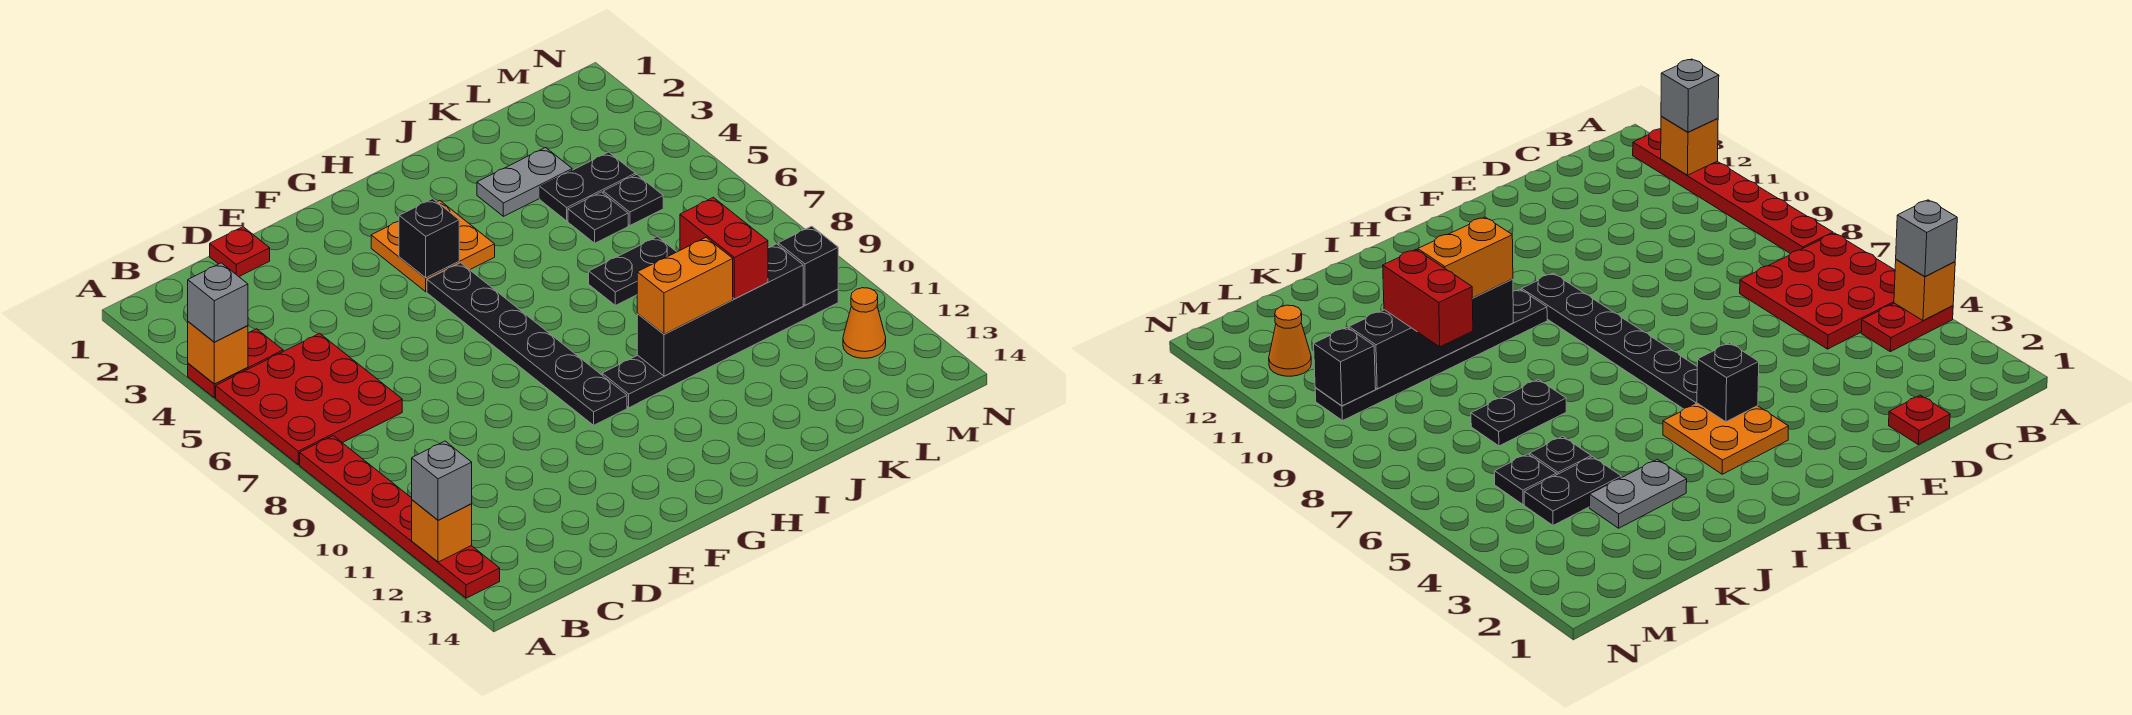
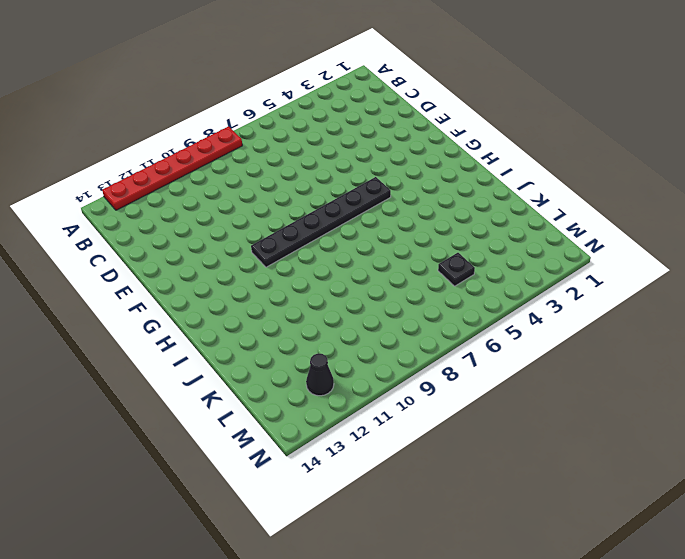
black cone M12 level 1 -> orange cone M12 level 1
none -> red plate A4:B4 level 1
none -> red plate A5:C7 level 1
none -> red plate D1 level 1

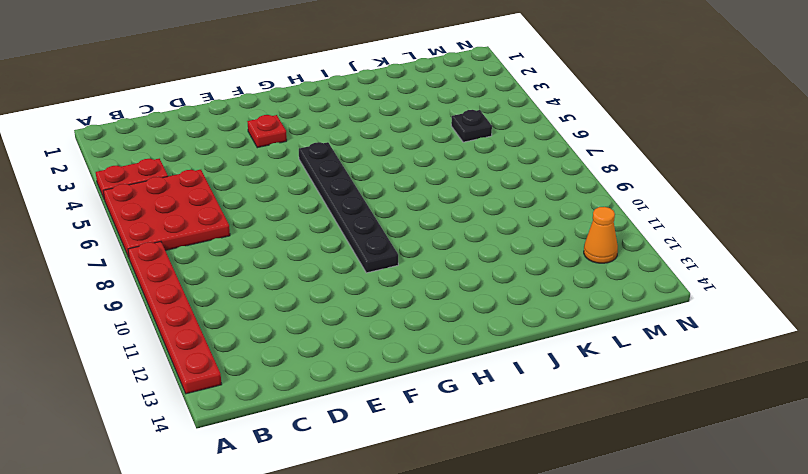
red plate F3 level 1 -> red plate D1 level 1
none -> orange plate G3:H4 level 1
none -> black plate H10:M10 level 1
none -> grey plate J3:K3 level 1

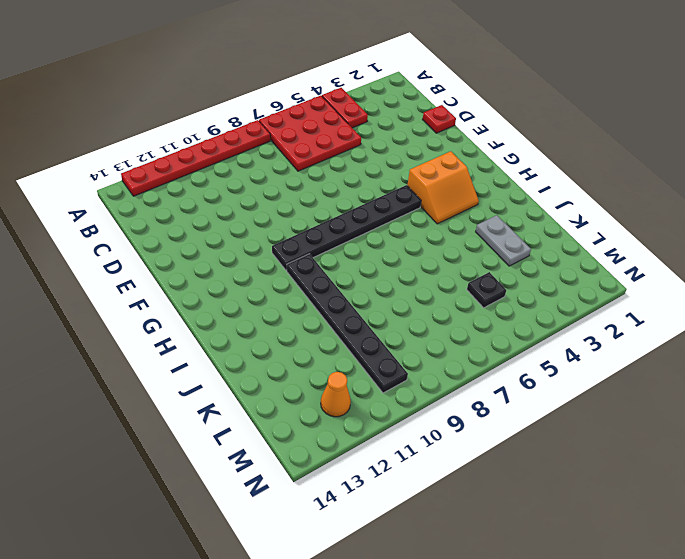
orange slope G3:H4 level 1 top G -> orange plate G3:H4 level 1
none -> black plate J7:K7 level 1
none -> black plate K4:L4 level 1
none -> black plate K5 level 1

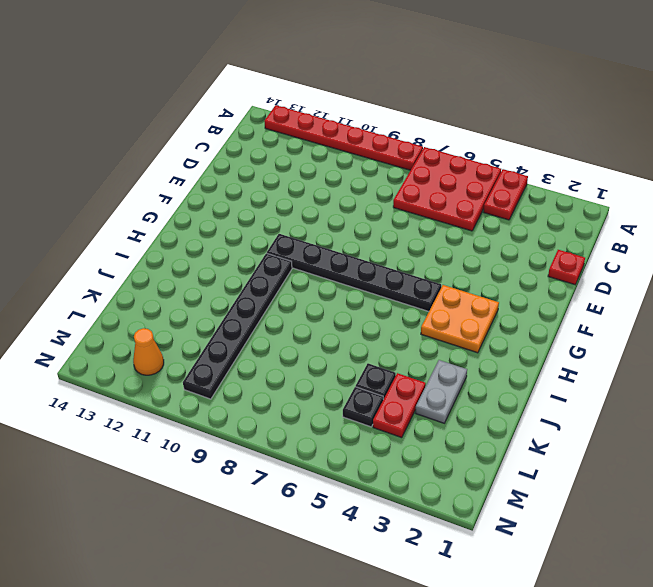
red plate K4:L4 level 1 -> black plate K4:L4 level 1
none -> black plate J7:K7 level 1
none -> orange brick A4 level 2
none -> orange brick A12 level 2

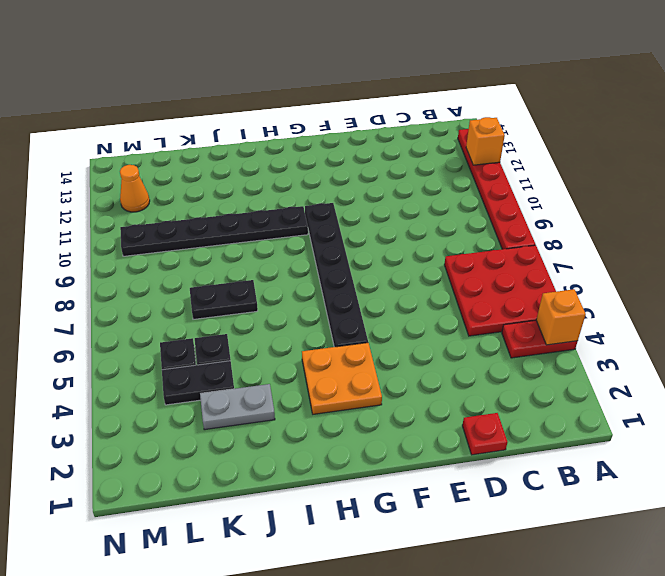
none -> black brick G4 level 2
none -> black brick I10:L10 level 2
none -> black brick M10 level 2

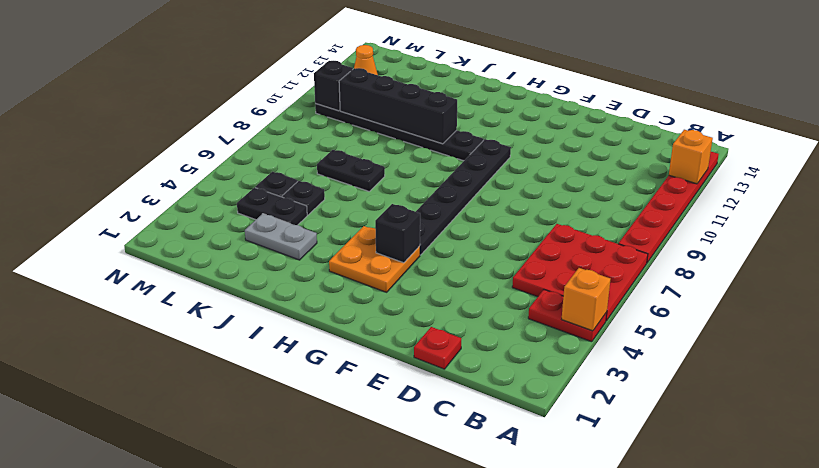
none -> grey brick A4 level 3
none -> grey brick A12 level 3
none -> orange brick I10:J10 level 3

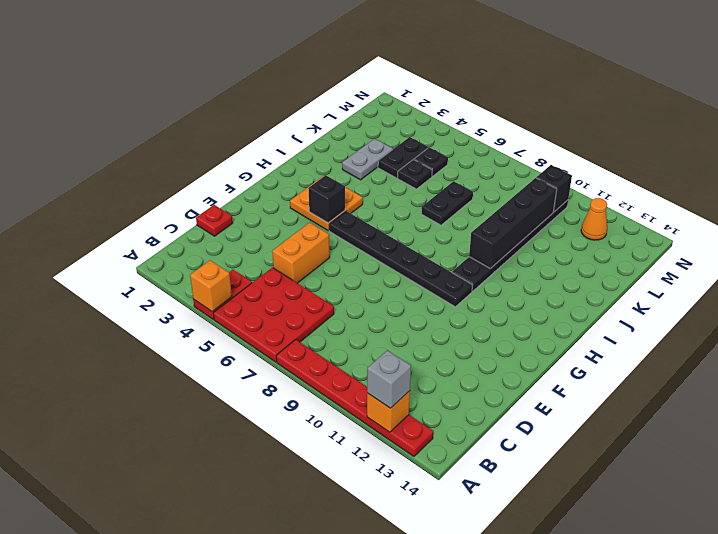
orange brick D5:E5 level 1 -> orange brick I10:J10 level 3
none -> grey brick A4 level 3
none -> red brick K9:K10 level 3

